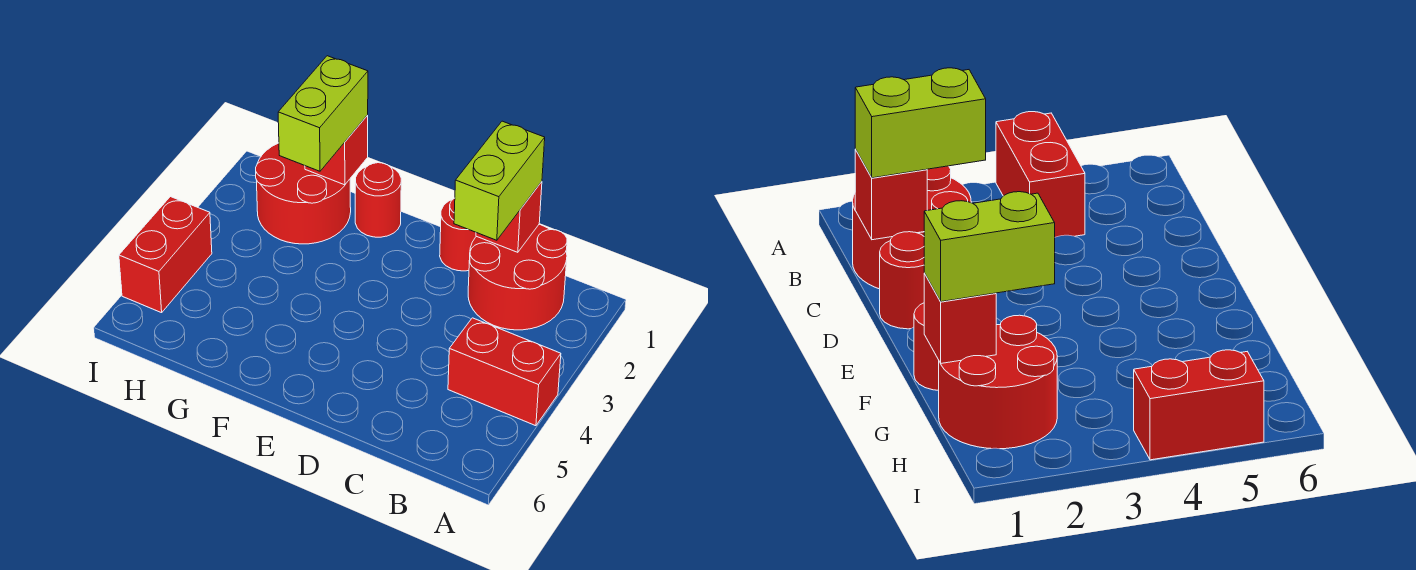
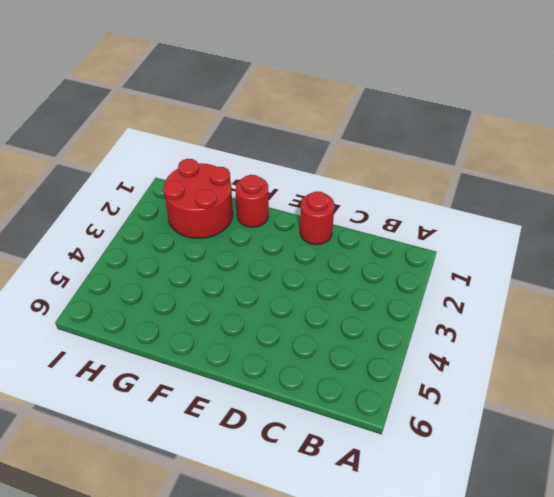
none -> red brick A4:B4 level 1
none -> red round brick B1:C2 level 1

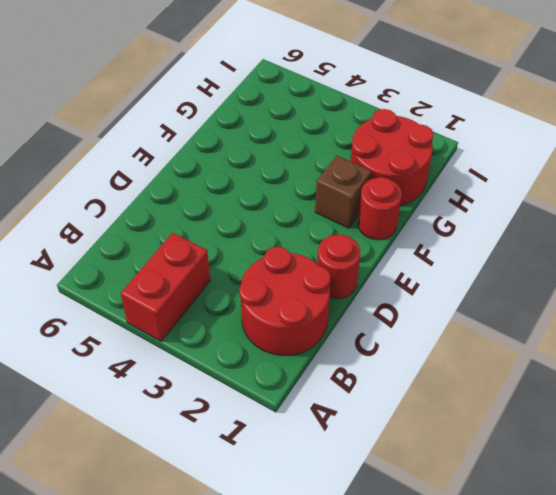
brown brick F2 level 1 -> none
none -> red brick I4:I5 level 1
none -> red brick C1 level 2

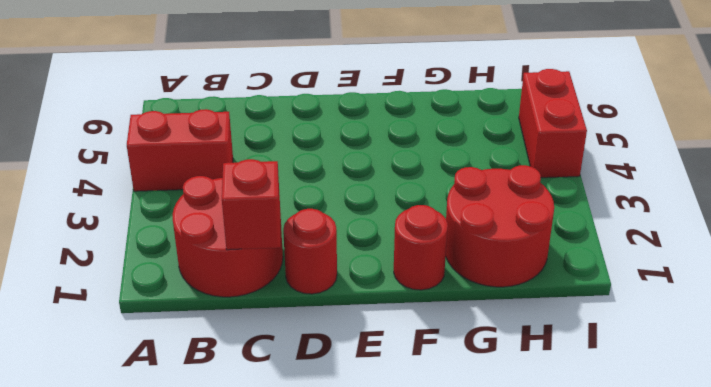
none -> red brick G1 level 2
none -> lime brick C1:C2 level 3

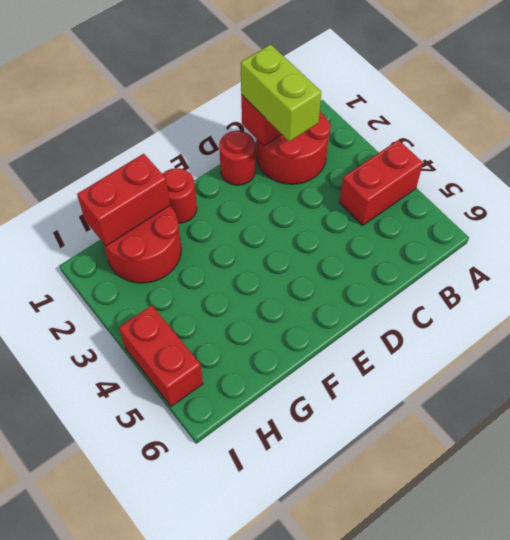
red brick G1:H1 level 2 -> red brick G1 level 2
none -> lime brick G1:G2 level 3

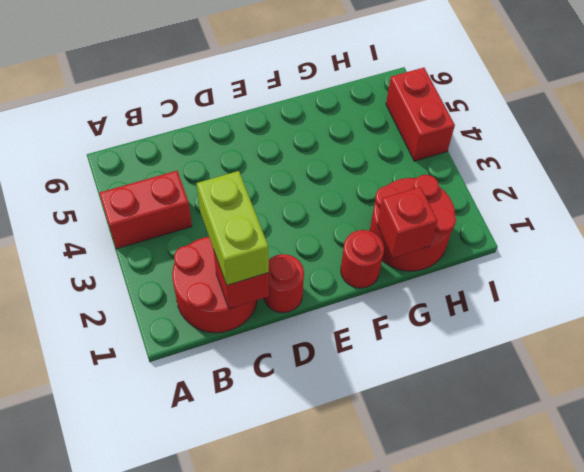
none -> lime brick G1:G2 level 3

